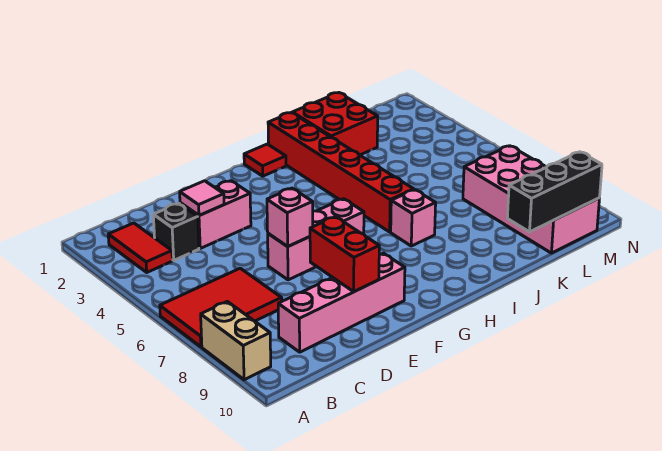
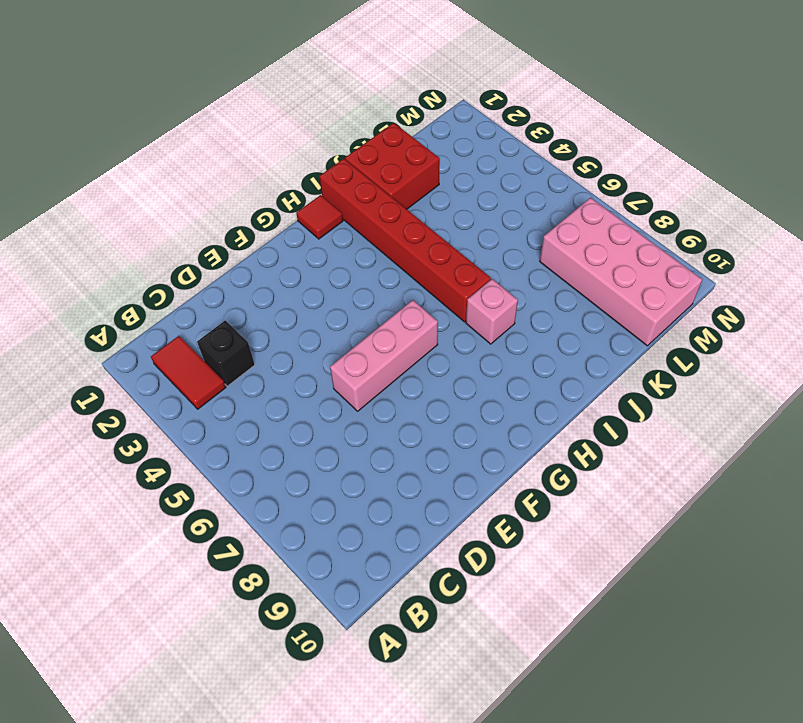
none -> red tile A6:C7 level 1
none -> tan brick A8:A9 level 1
none -> pink brick C9:F9 level 1

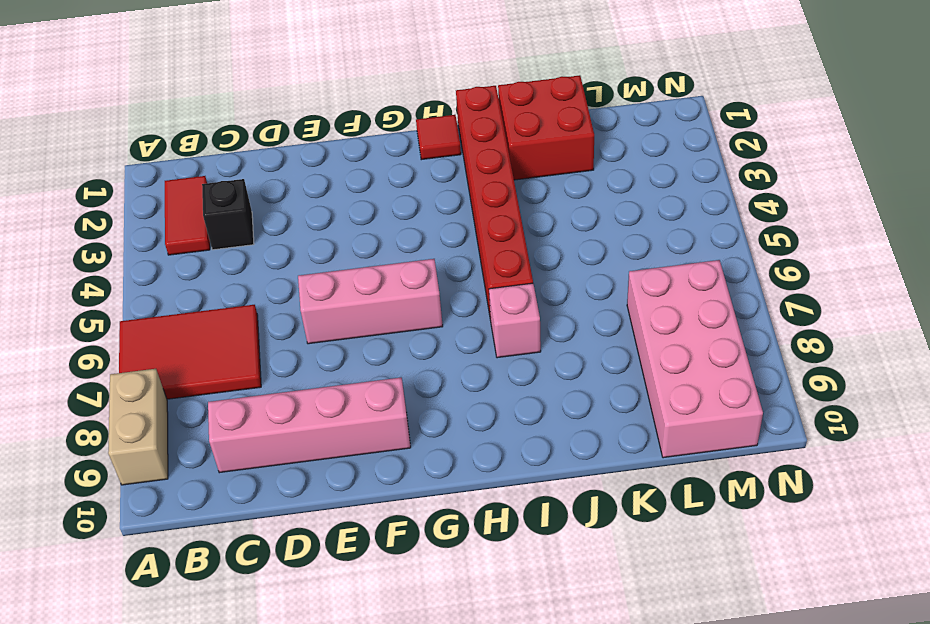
none -> pink brick D3:E3 level 1
none -> pink tile D3 level 2
none -> pink brick E6 level 2

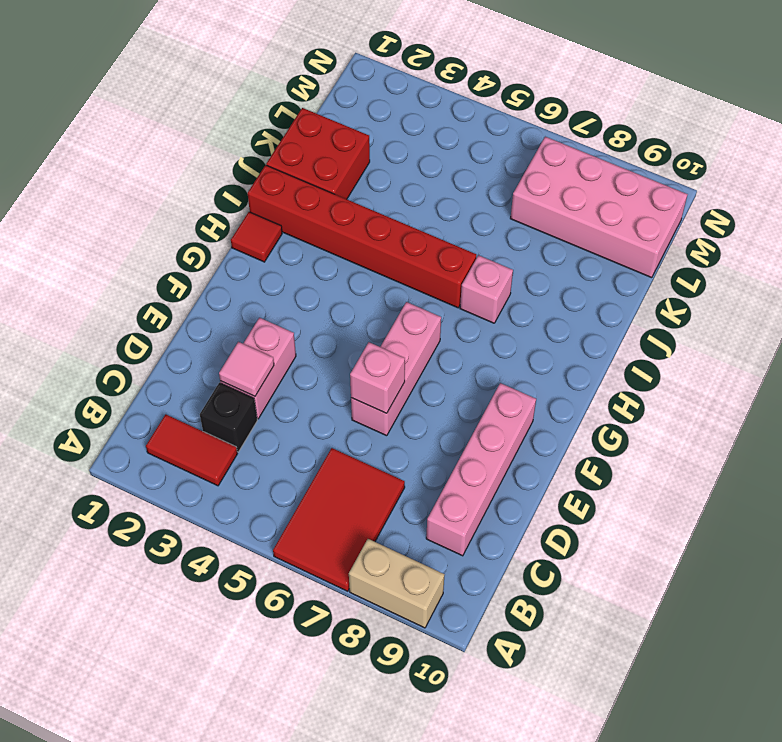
none -> red brick E8:E9 level 2
none -> black brick K10:M10 level 2

